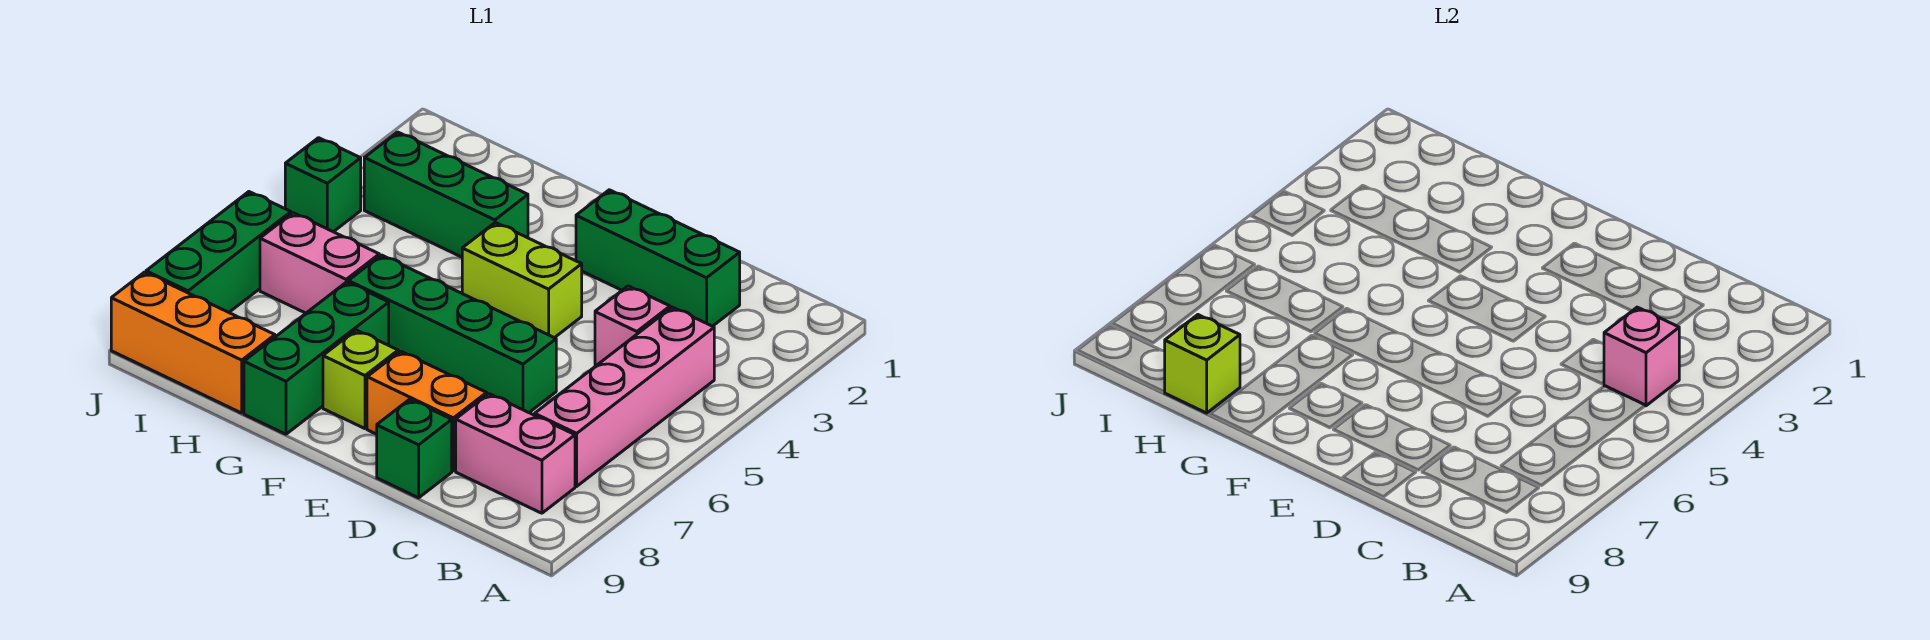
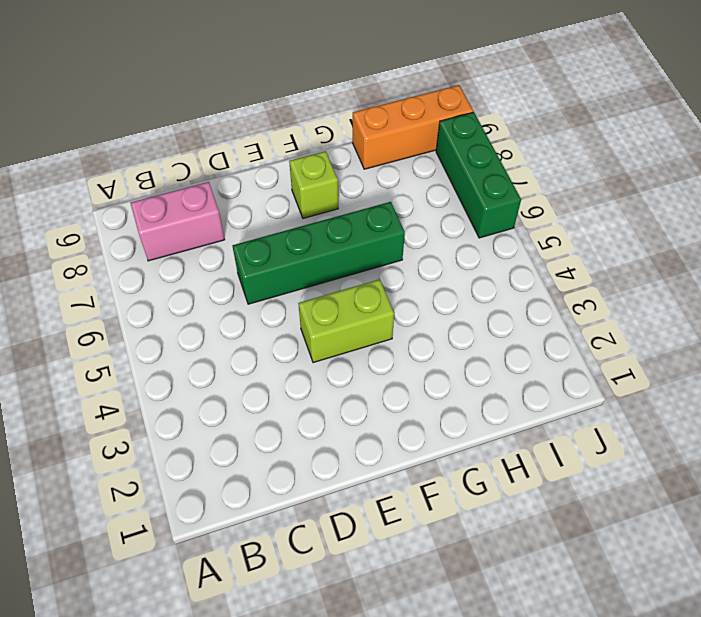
none -> pink brick B4:B7 level 1
none -> green brick C2:E2 level 1
none -> pink brick C4 level 1

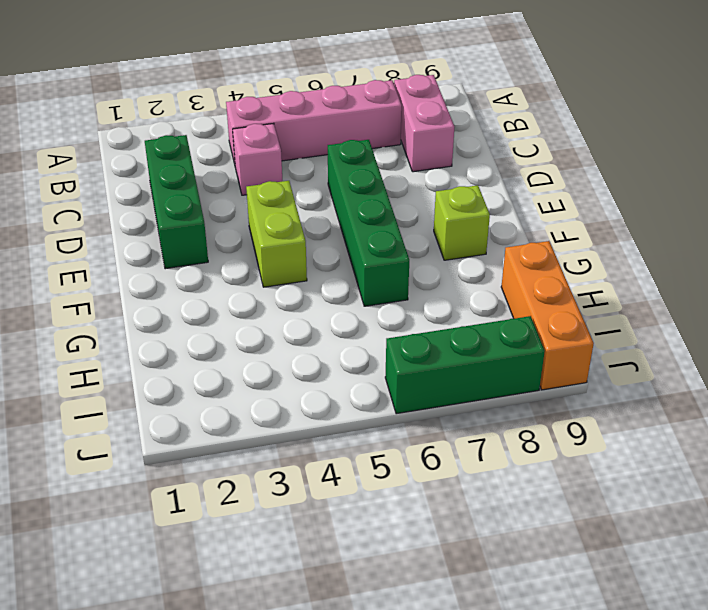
none -> orange brick D8:E8 level 1
none -> green brick D9 level 1
none -> green brick G3:I3 level 1

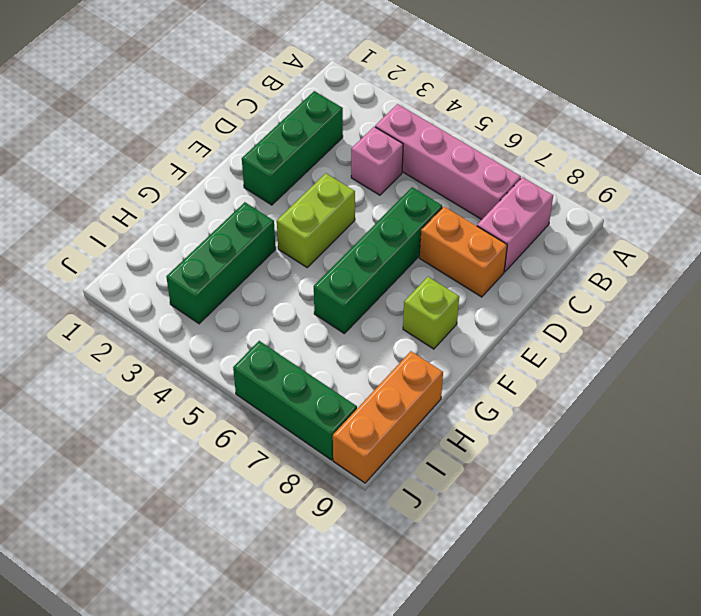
orange brick D7:D8 level 1 -> orange brick D8:E8 level 1
none -> green brick D9 level 1
none -> green brick G7:G9 level 1
none -> pink brick H6:I6 level 1

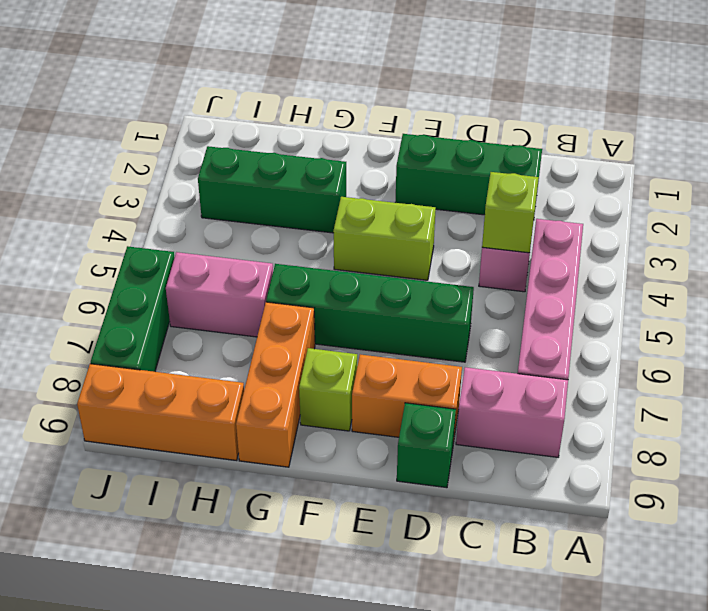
lime brick C4 level 2 -> lime brick H9 level 2
orange brick G7:G9 level 1 -> green brick G7:G9 level 1
none -> green brick J4 level 1
none -> pink brick B4 level 2

